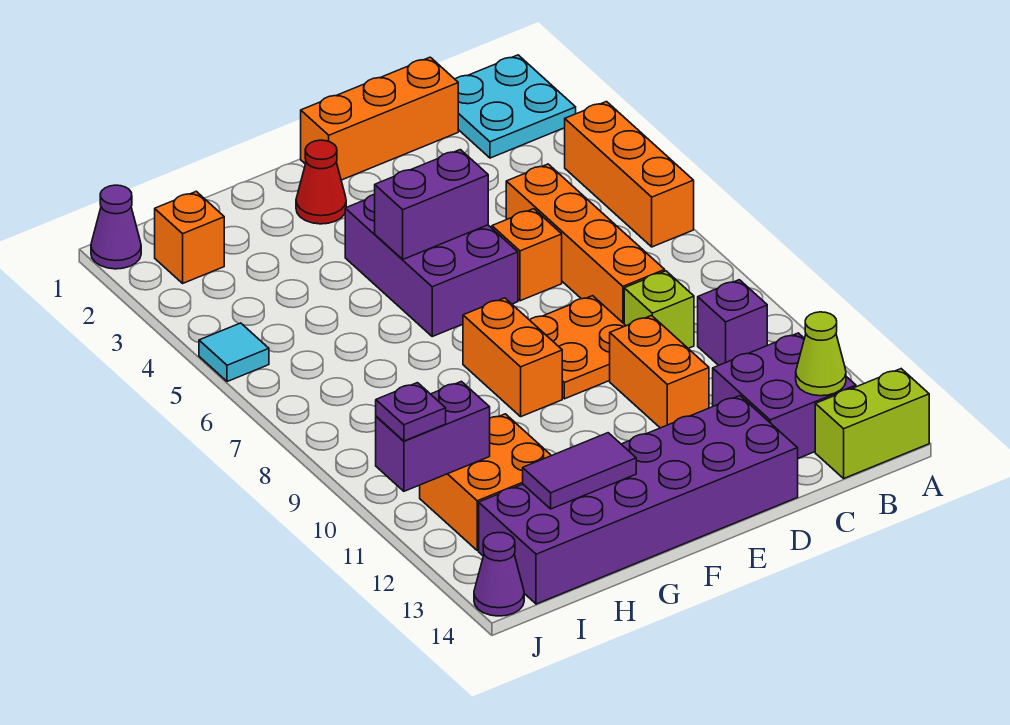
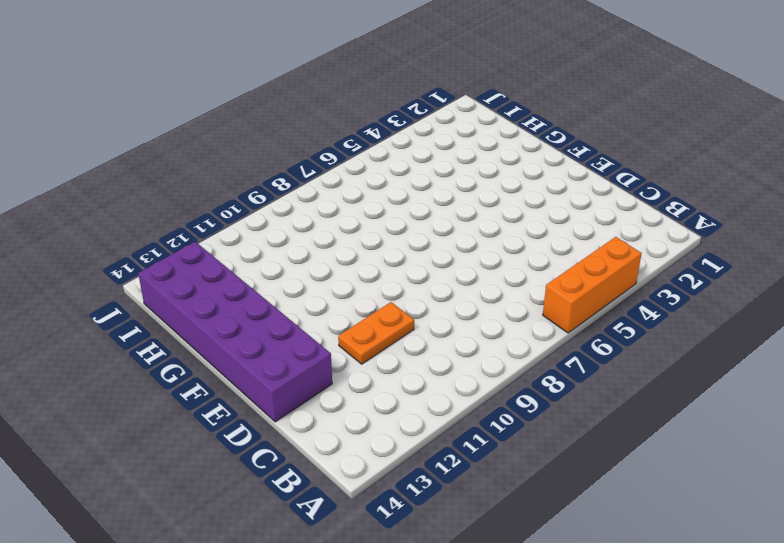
orange plate D10:D11 level 1 -> orange brick D10:D11 level 1
none -> cyan plate A1:B2 level 1
none -> lime brick A14:B14 level 1
none -> purple brick B10 level 1

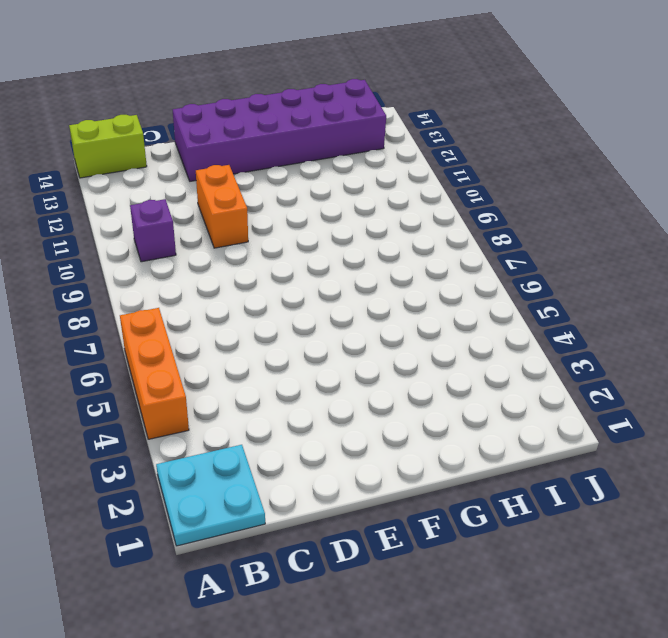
none -> purple brick B12:C13 level 1
none -> orange brick C1:E1 level 1
none -> orange brick C5:C8 level 1

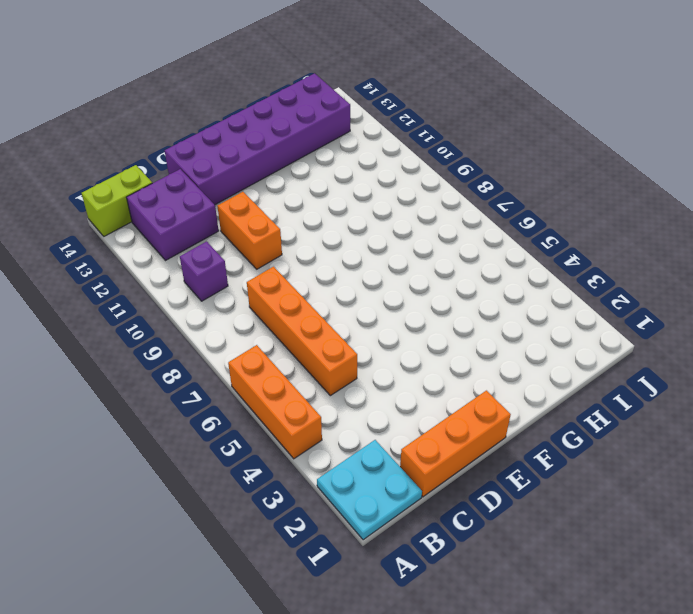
none -> lime brick C9 level 1
none -> orange brick D6 level 1
none -> orange plate D8:E9 level 1

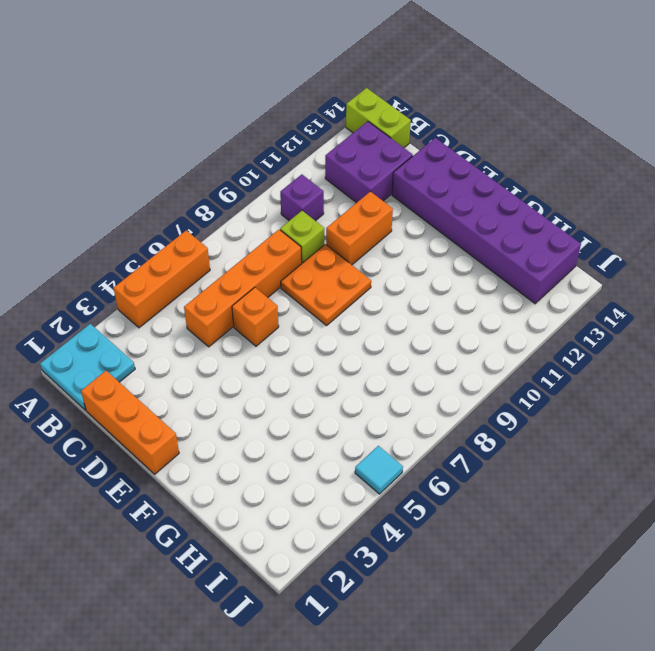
none -> purple brick E4:F6 level 1
none -> red cone F2 level 1
none -> orange brick F8:F9 level 1

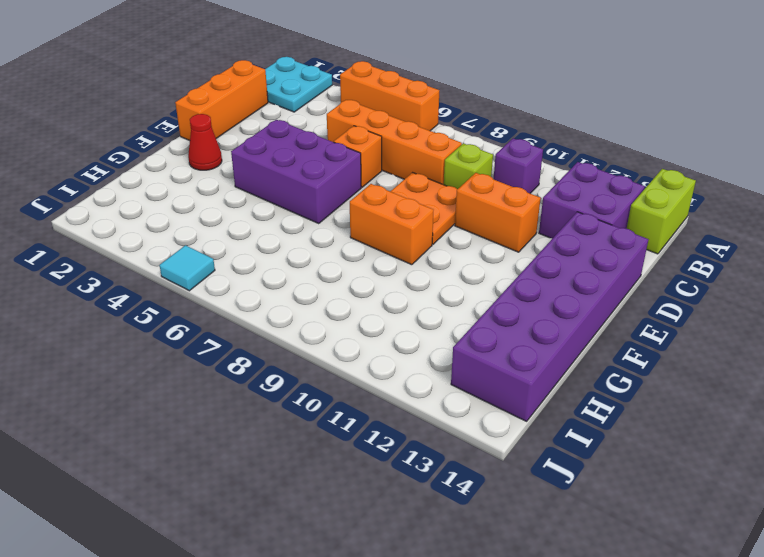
none -> orange brick H11:I12 level 1
none -> orange brick I2 level 1
none -> purple cone J1 level 1

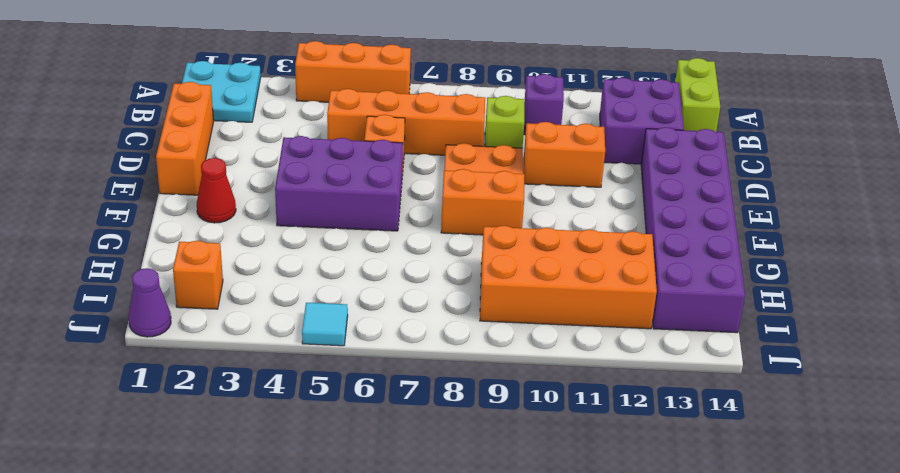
orange brick H9:I12 level 1 -> orange brick H11:I12 level 1
none -> purple cone J14 level 1
none -> lime cone B13 level 2
none -> purple brick E5:F5 level 2

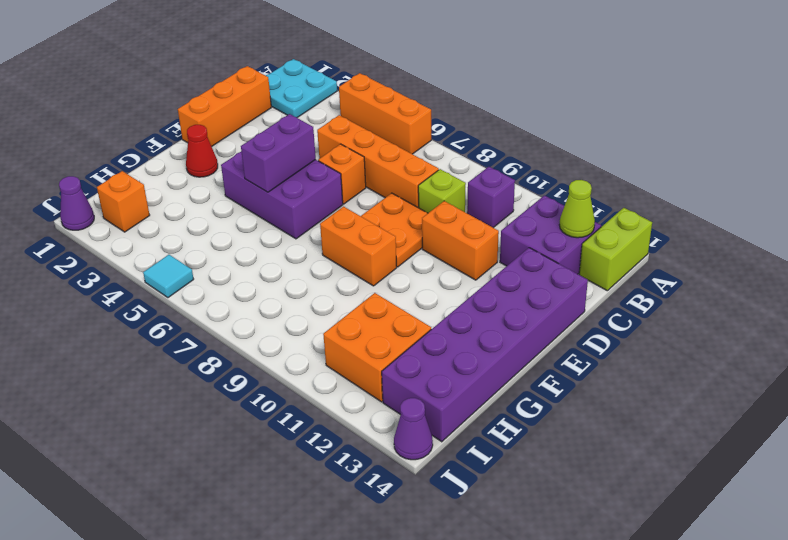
none -> purple tile G13:H13 level 2
none -> purple brick I11:J11 level 2
none -> purple plate J11 level 3

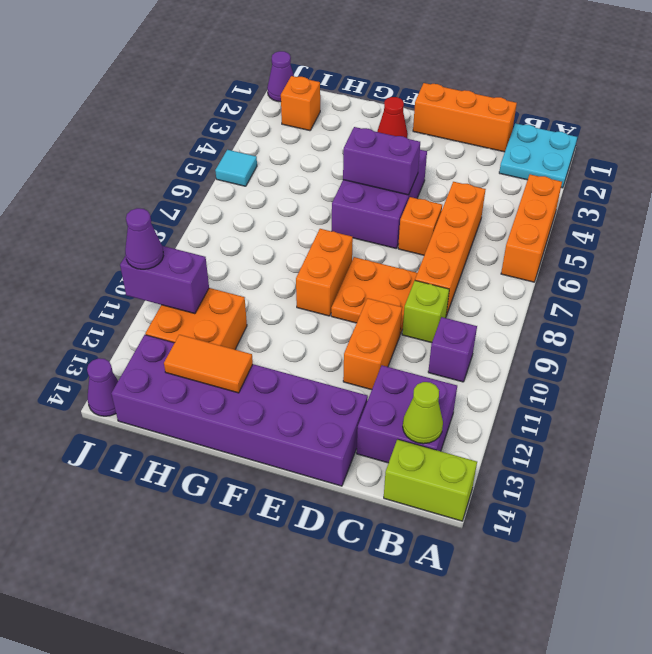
orange tile G13:H13 level 2 -> purple tile G13:H13 level 2
purple cone J11 level 3 -> purple plate J11 level 3

